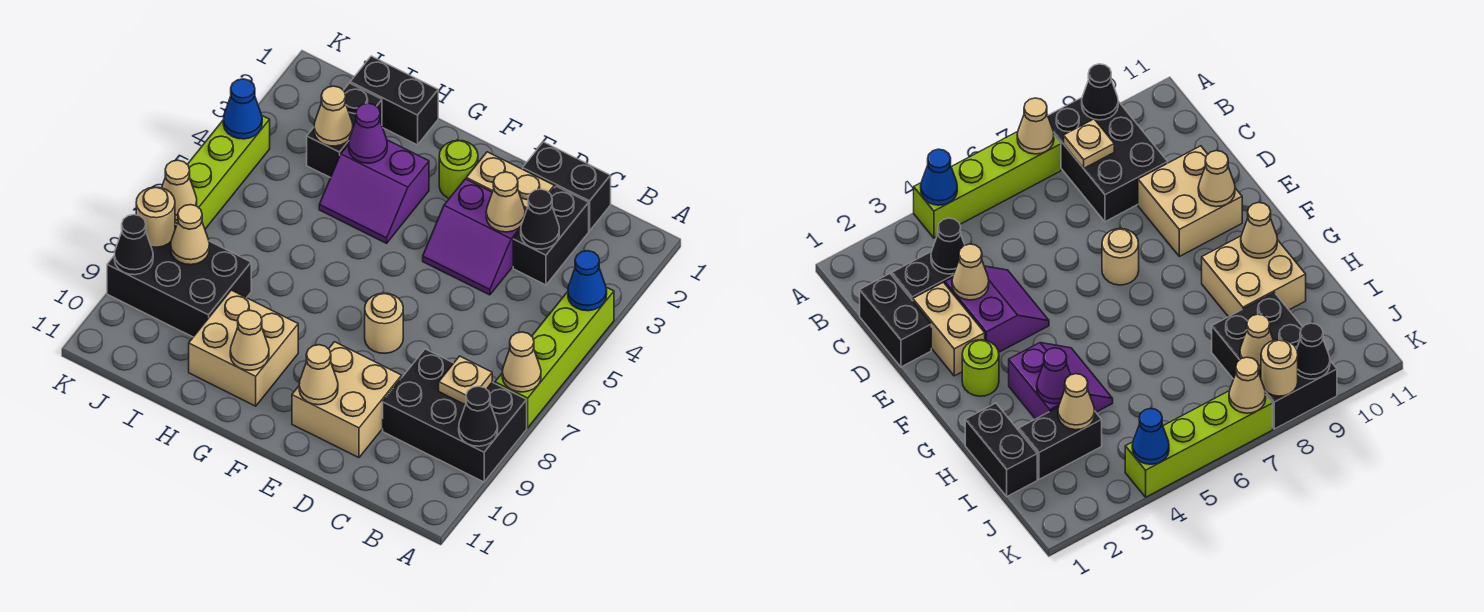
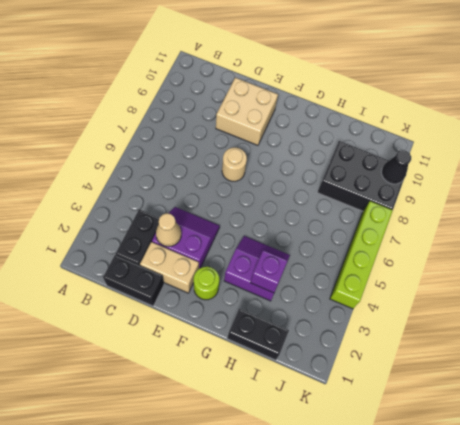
purple brick H3 level 2 -> purple cone H3 level 2
none -> lime brick A4:A7 level 1
none -> black brick A8:C9 level 1
none -> tan brick G9:H10 level 1
none -> black brick I2:I3 level 1

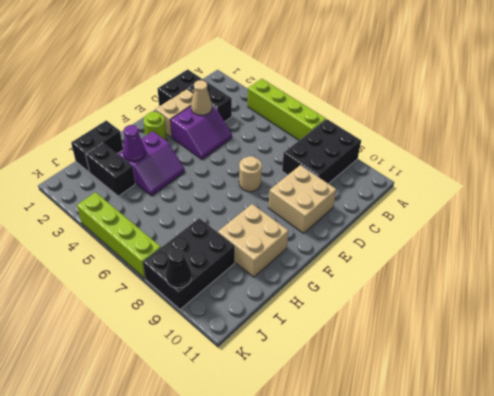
none -> blue cone A4 level 2
none -> tan cone A7 level 2
none -> black cone A9 level 2
none -> tan plate B8 level 2

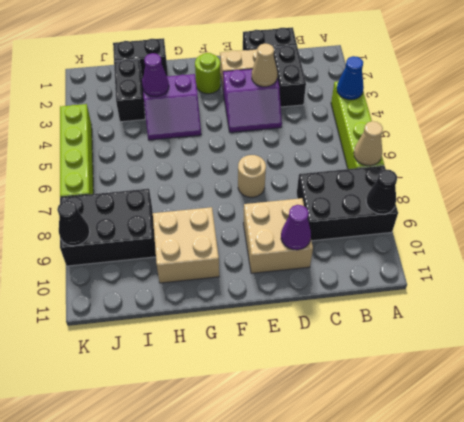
purple cone D10 level 2 -> none
none -> tan plate B8 level 2
none -> black cone C3 level 2
none -> tan cone E10 level 2
none -> tan cone G10 level 2

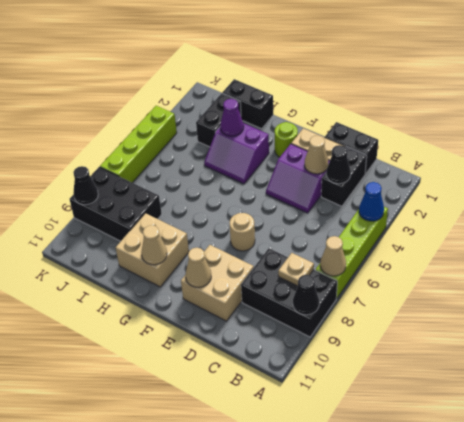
none -> tan cone I3 level 2
none -> tan cone J8 level 2
none -> blue cone K4 level 2
none -> tan cone K7 level 2

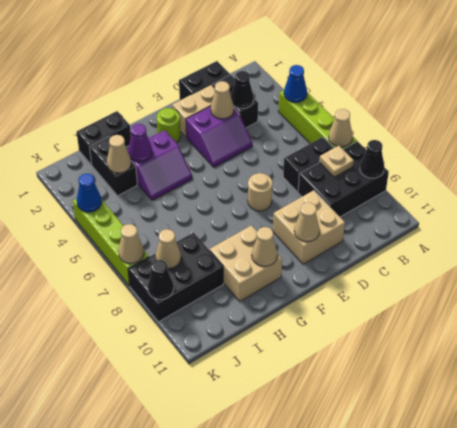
black brick B7:C7 level 1 -> none
none -> tan round brick K8 level 2

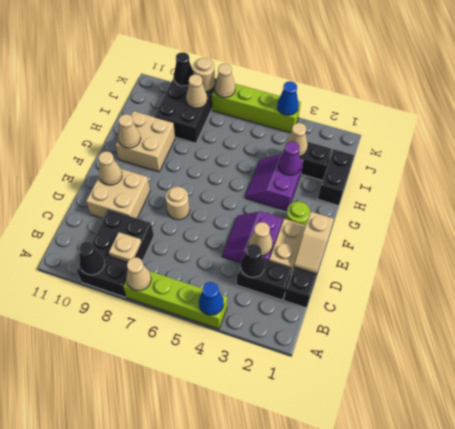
tan slope D1:E1 level 2 top E -> none

